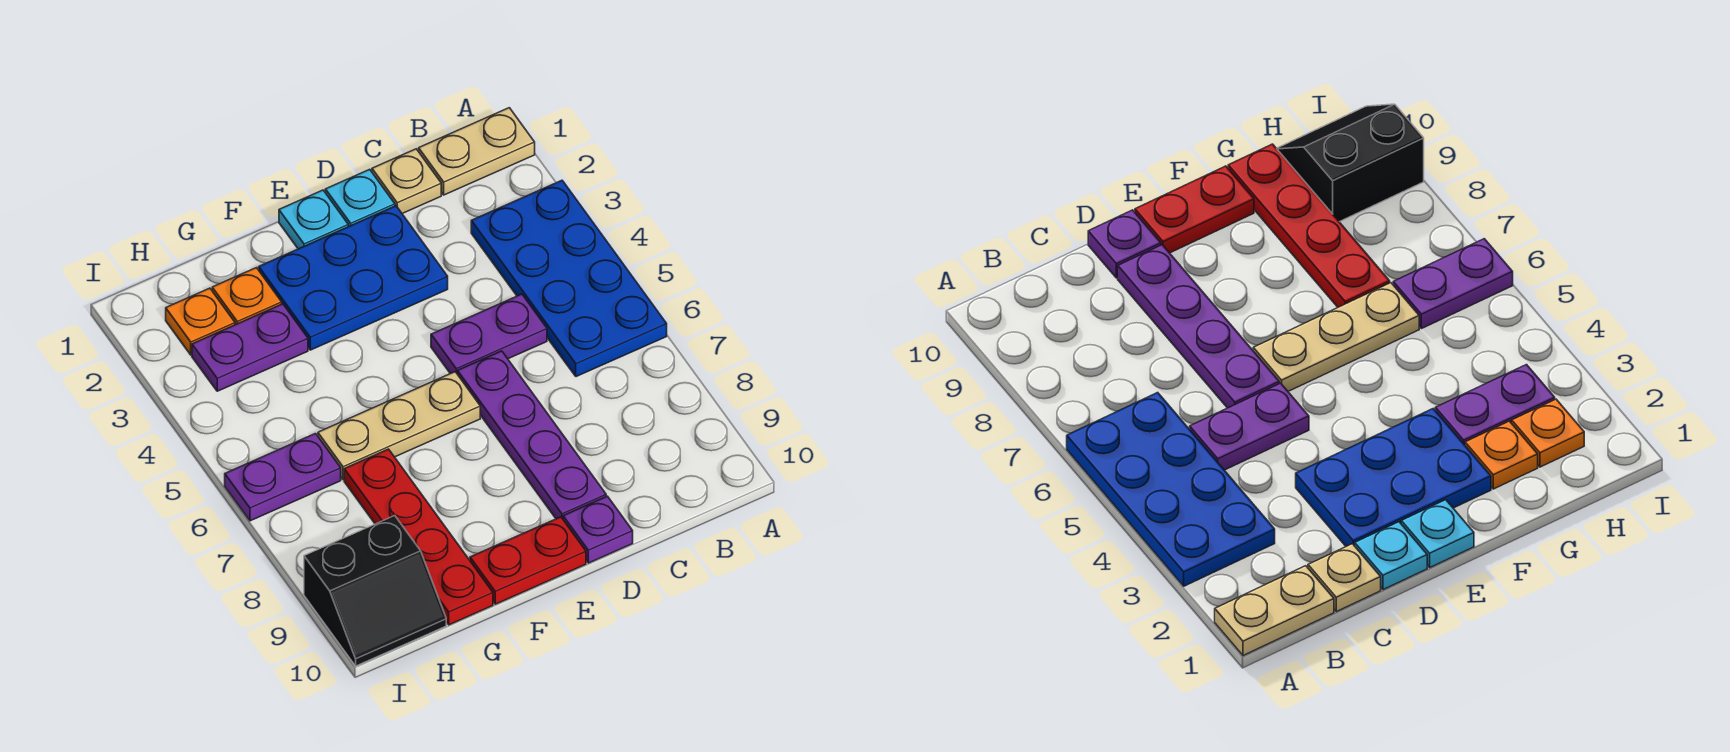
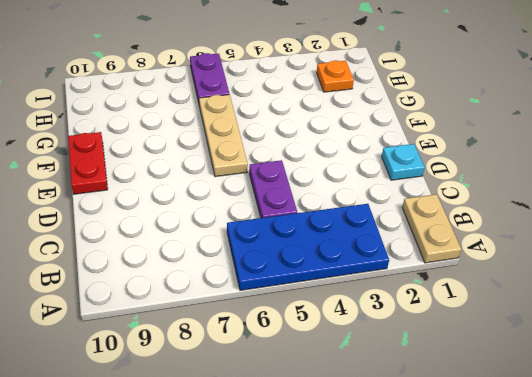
none -> tan plate C1 level 1
none -> blue plate D2:F3 level 1
none -> purple plate D6:D9 level 1

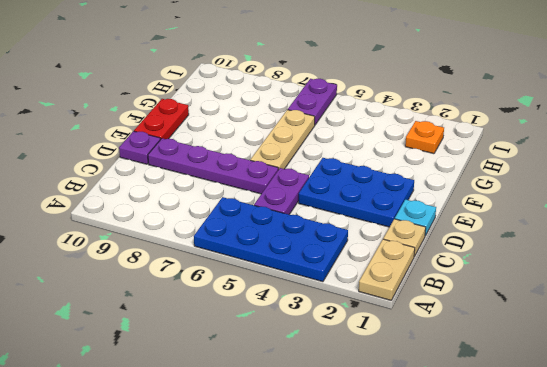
blue plate D2:E4 level 1 -> blue plate D2:F3 level 1
none -> cyan plate E1 level 1
none -> orange plate G2 level 1
none -> purple plate G3:H3 level 1

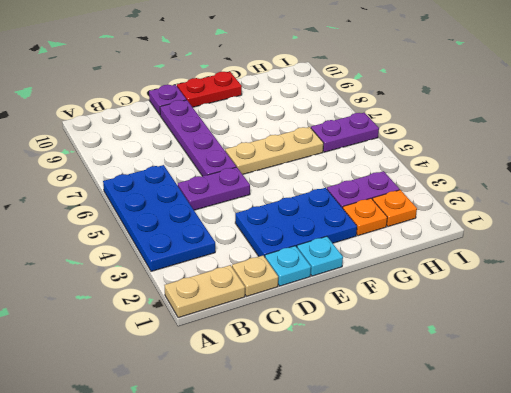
none -> red plate G7:G10 level 1
none -> black slope H9:I10 level 1 top 9

